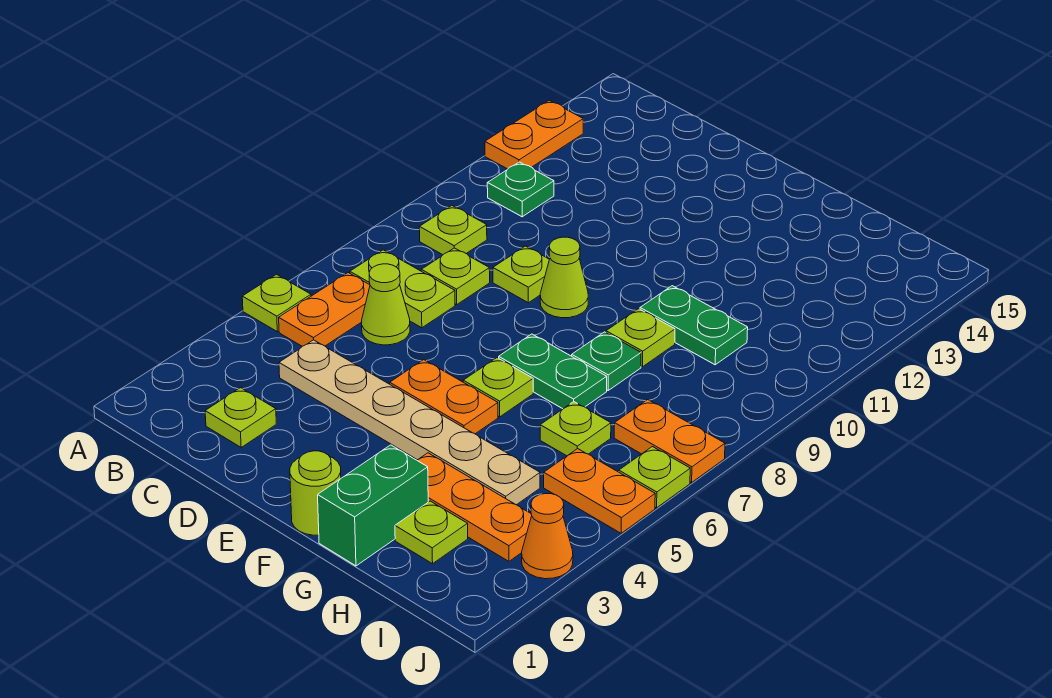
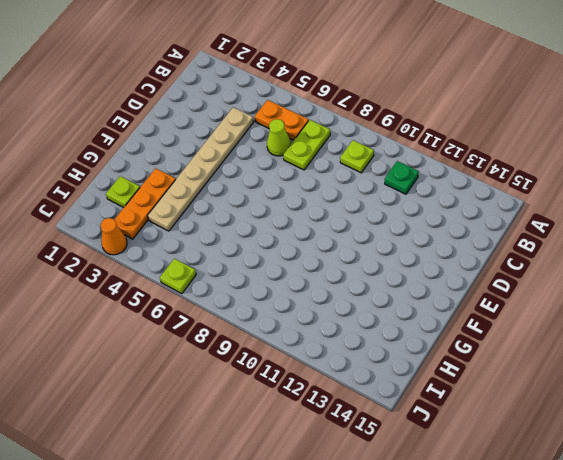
none -> lime plate A5 level 1
none -> orange plate A12:A13 level 1
none -> lime plate C2 level 1

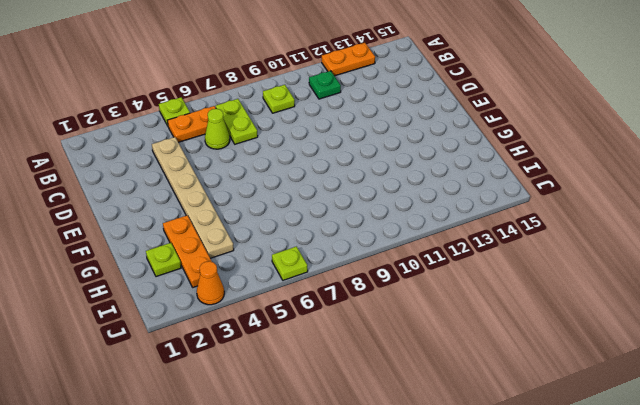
none -> lime plate C2 level 1
none -> lime plate C8 level 1
none -> lime plate D9 level 1

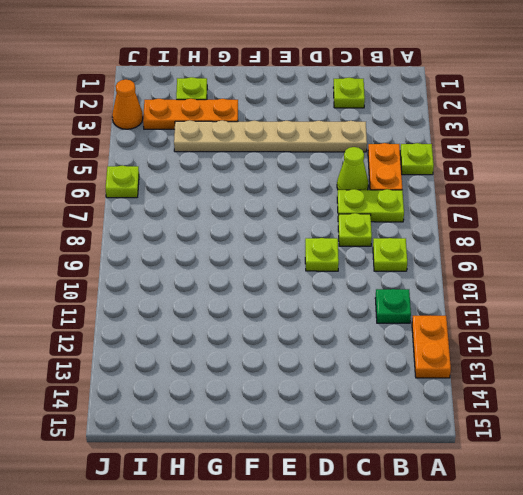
none -> orange plate E5:F5 level 1
none -> lime cone E9 level 1
none -> lime round brick F1 level 1

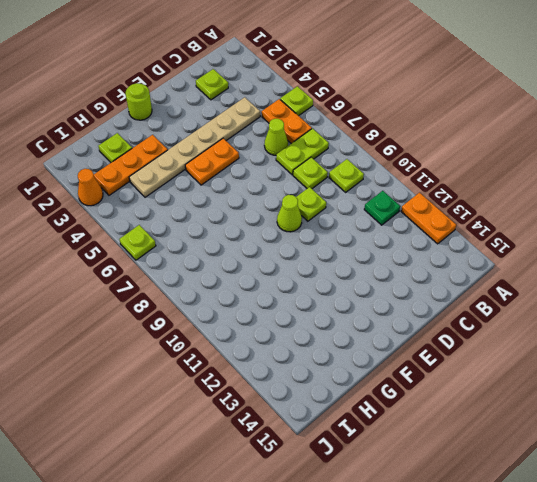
none -> lime plate F6 level 1
none -> green plate F7:G7 level 1
none -> green brick G1:G2 level 1

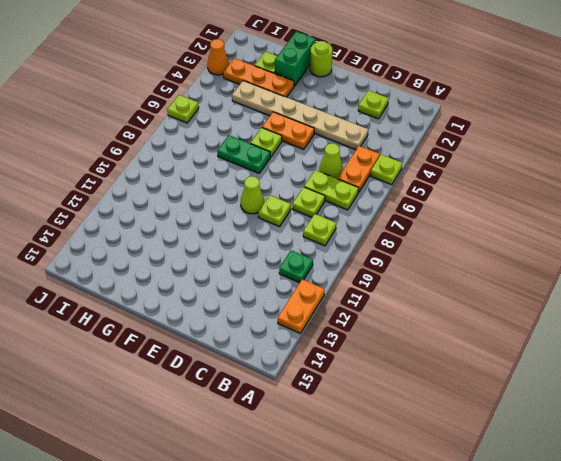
none -> green plate G8 level 1
none -> lime plate G9 level 1
none -> green plate G10:H10 level 1

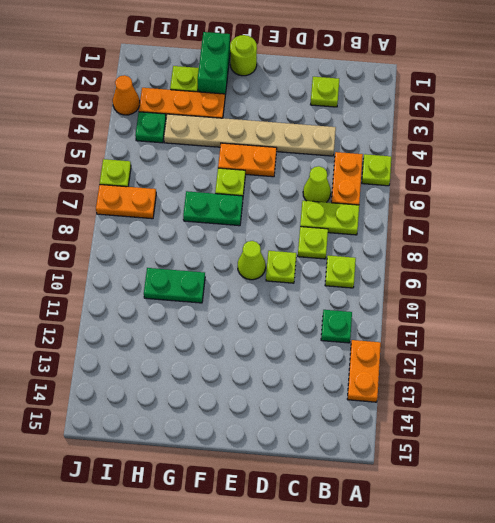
green plate I4 level 1 -> green plate G8 level 1
none -> lime plate G9 level 1
none -> lime plate H6 level 1
none -> orange plate I5:J5 level 1

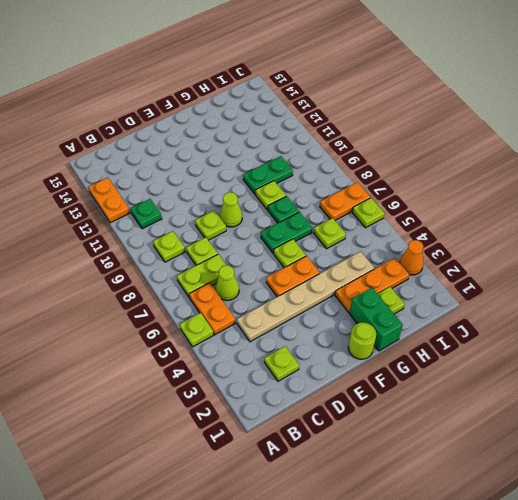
none -> orange plate I5:J5 level 1

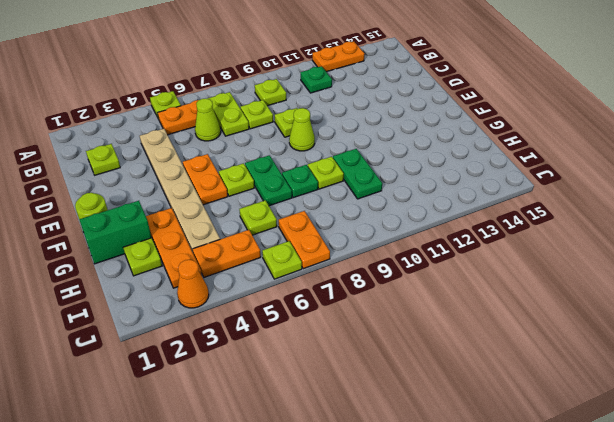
orange plate I4:I5 level 1 -> orange plate I5:J5 level 1

